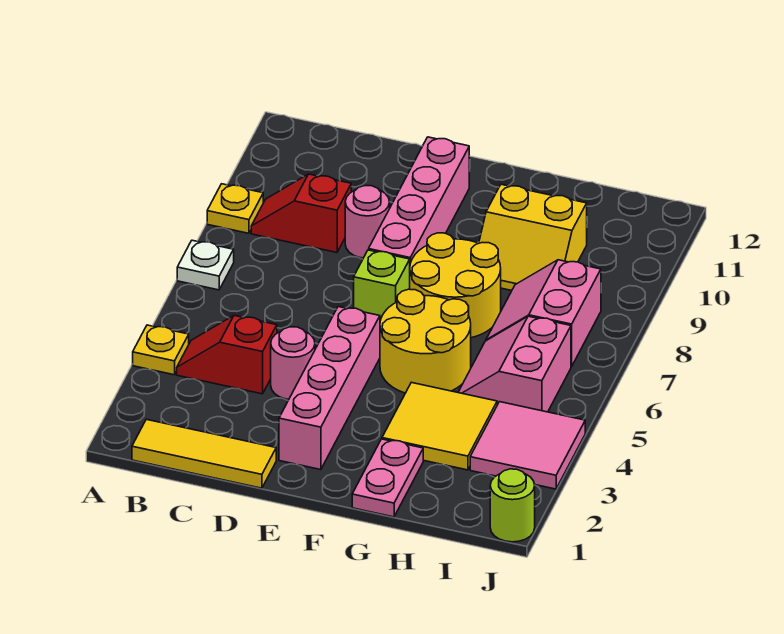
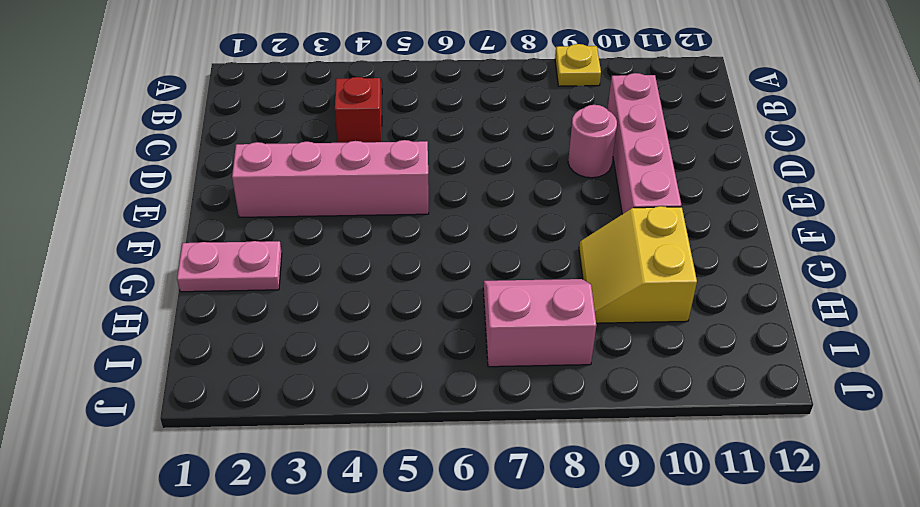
pink brick C10:F10 level 1 -> pink brick E8:E11 level 1
none -> yellow plate A4 level 1
none -> white plate A7 level 1
none -> yellow tile B1:D1 level 1

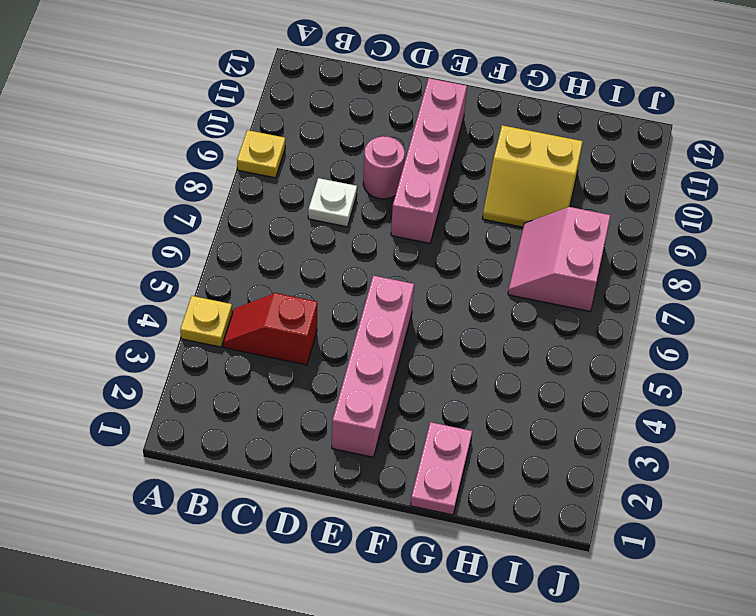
white plate C8 level 1 -> white plate A7 level 1
none -> yellow tile B1:D1 level 1
none -> red slope B9:C9 level 1 top C
none -> pink round brick D4 level 1

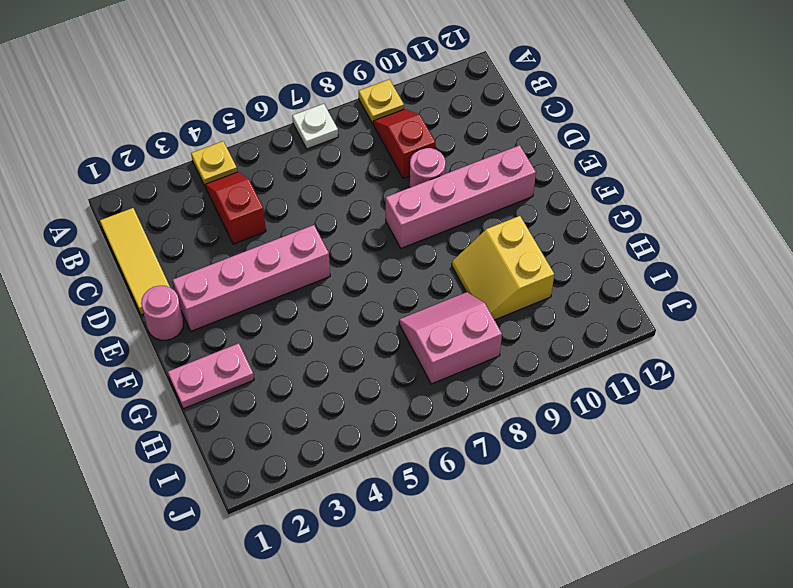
pink round brick E1 level 1 -> pink round brick D4 level 1
none -> lime brick E7 level 1
none -> yellow round brick F5:G6 level 1
none -> yellow round brick F7:G8 level 1

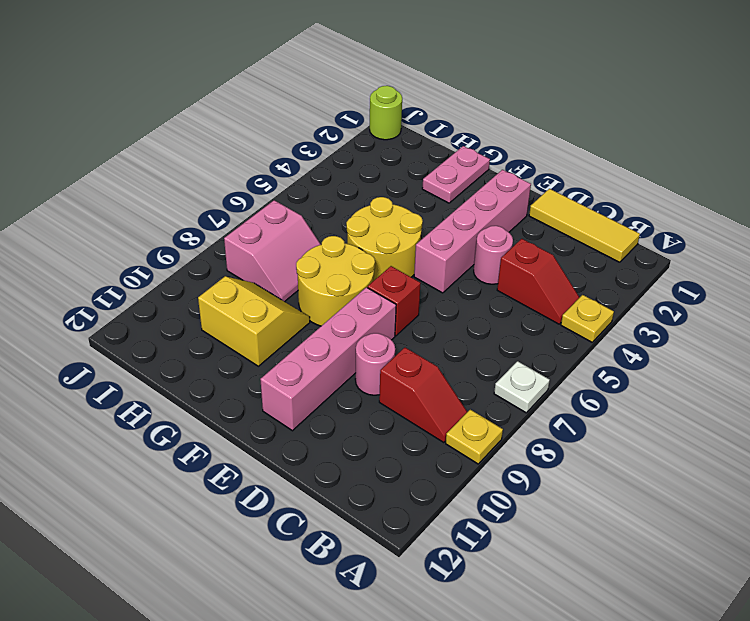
red brick E7 level 1 -> lime brick E7 level 1
none -> yellow tile G3:H4 level 1
none -> pink slope H5:I6 level 1 top I
none -> pink tile I3:J4 level 1

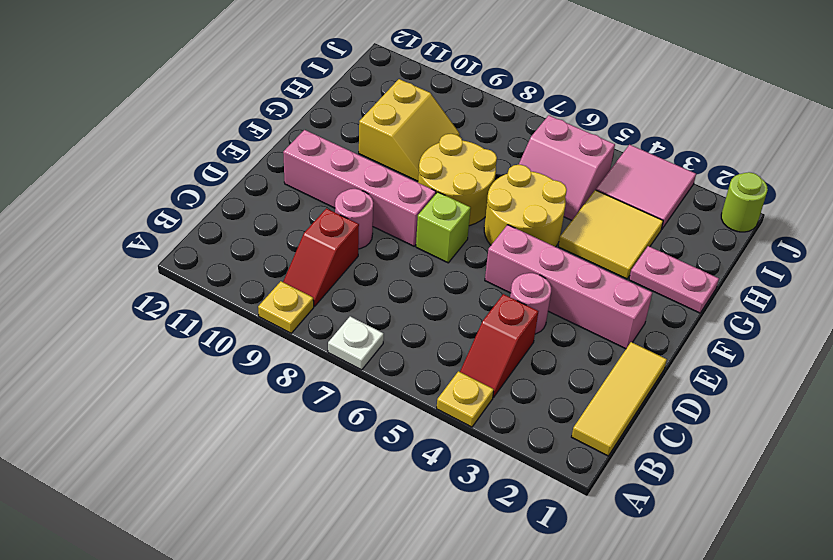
none -> pink slope H7:I8 level 1 top I

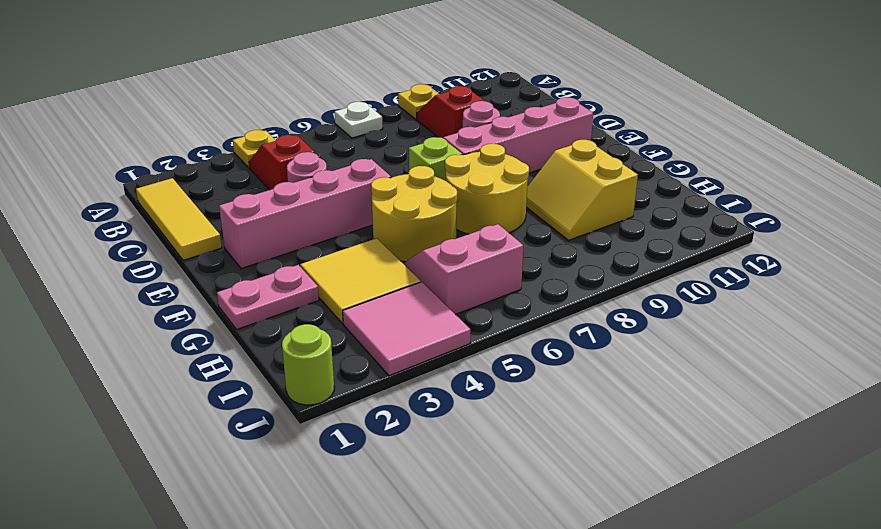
none -> pink slope H7:I8 level 1 top I

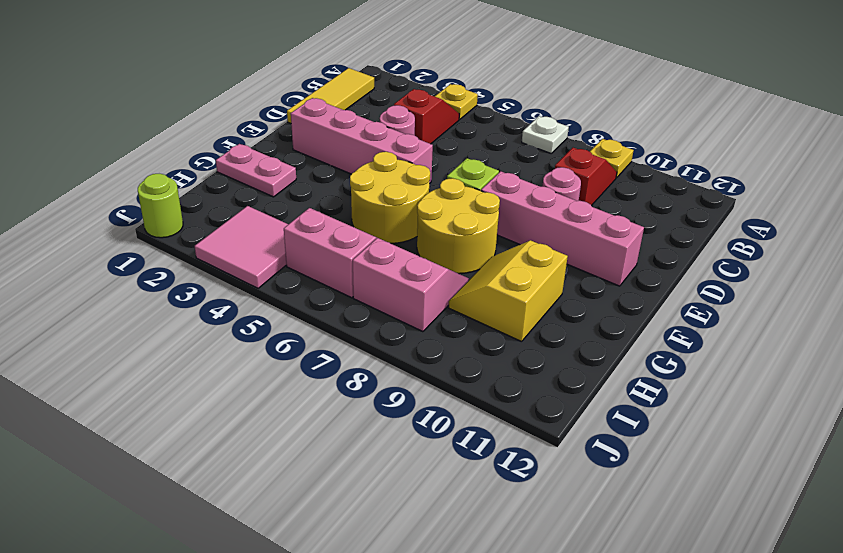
none -> yellow tile G3:H4 level 1

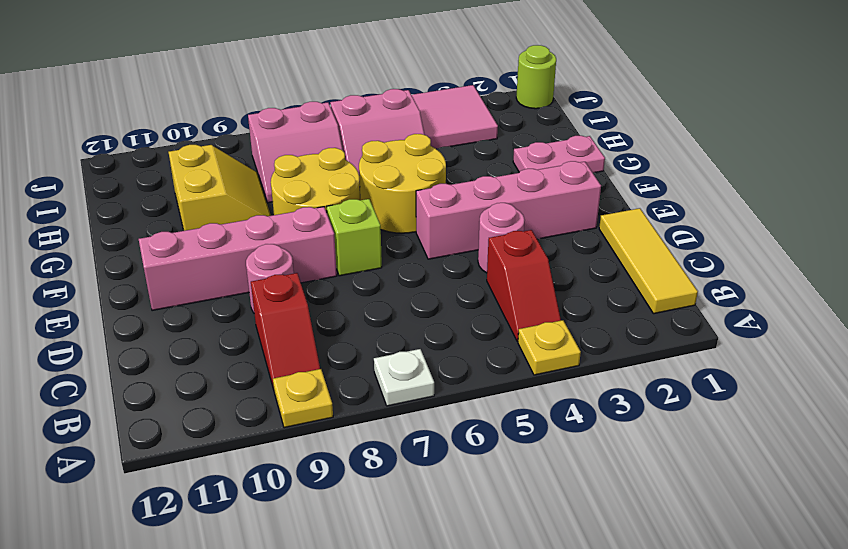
none -> yellow tile G3:H4 level 1

